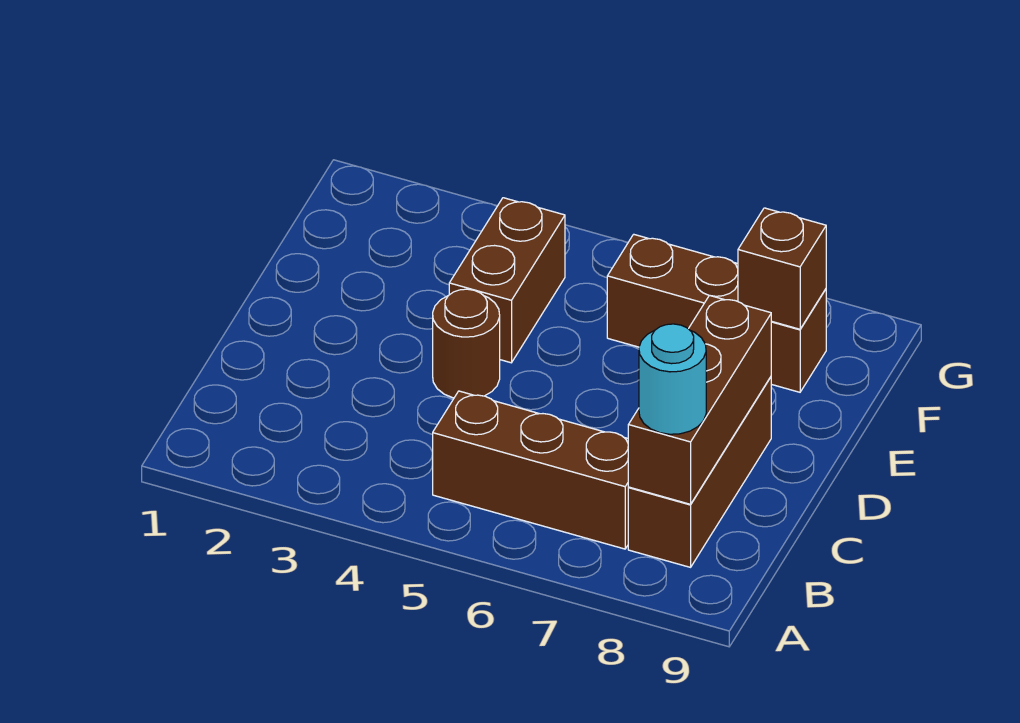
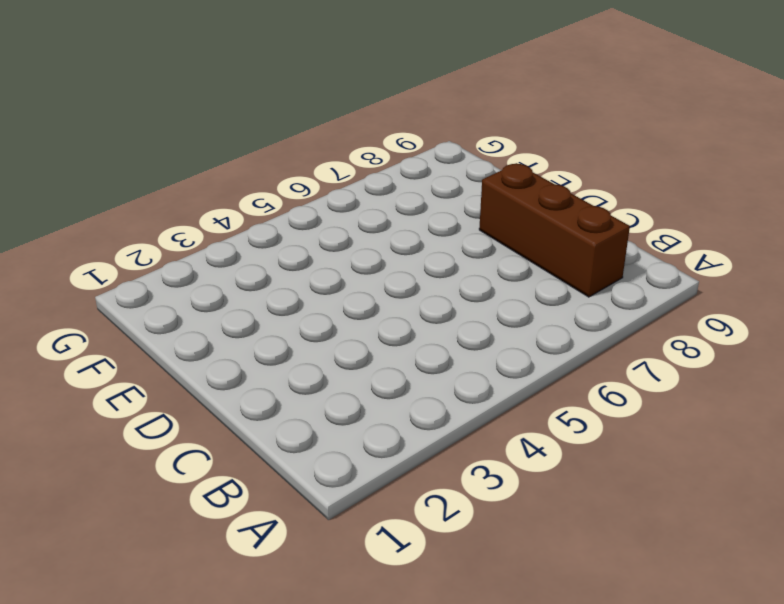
none -> brown brick B5:B7 level 1
none -> brown round brick D4 level 1

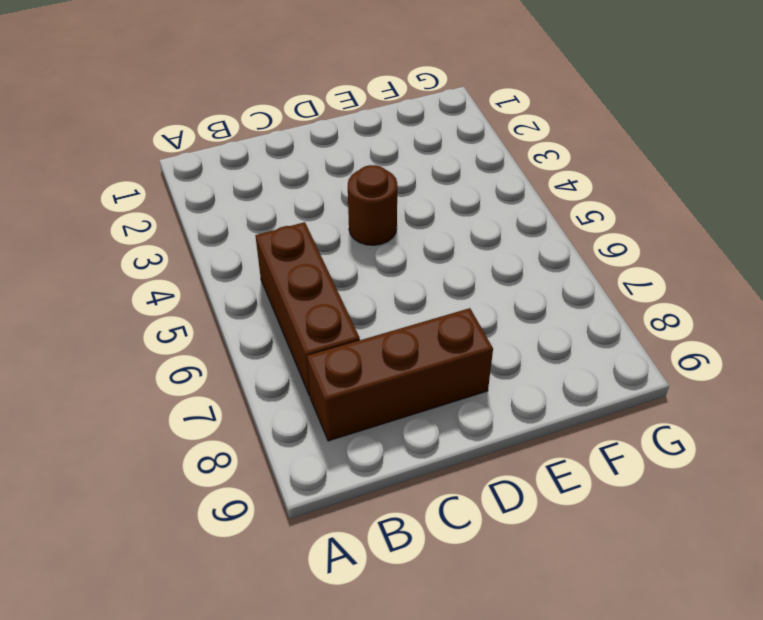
none -> brown brick E4:F4 level 1
none -> brown brick F6:F8 level 1

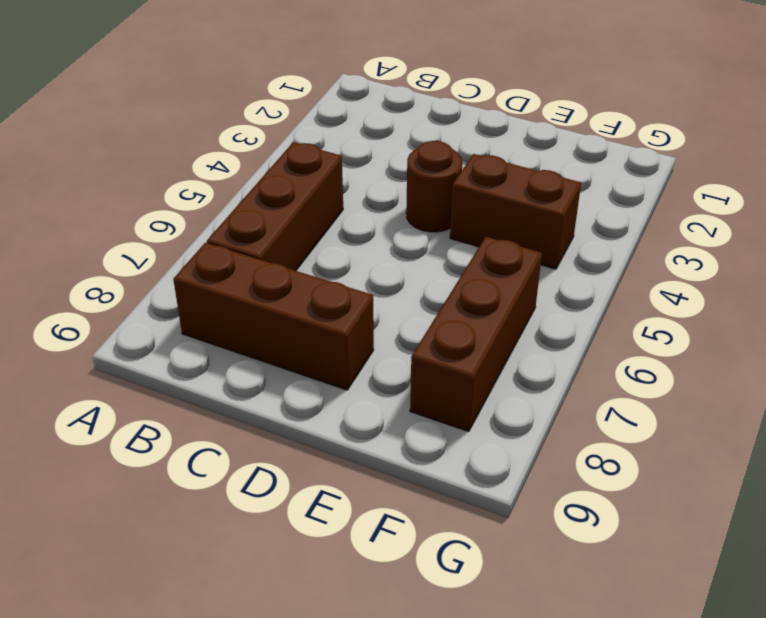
none -> brown brick B8:D8 level 2
none -> brown brick F8 level 2

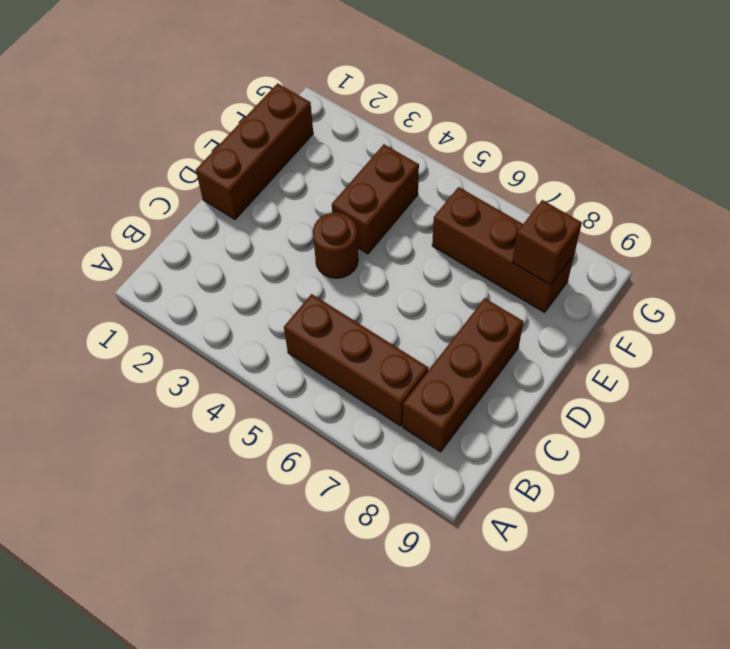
brown brick D1:F1 level 1 -> brown brick B8:D8 level 2
none -> cyan round brick B8 level 3

